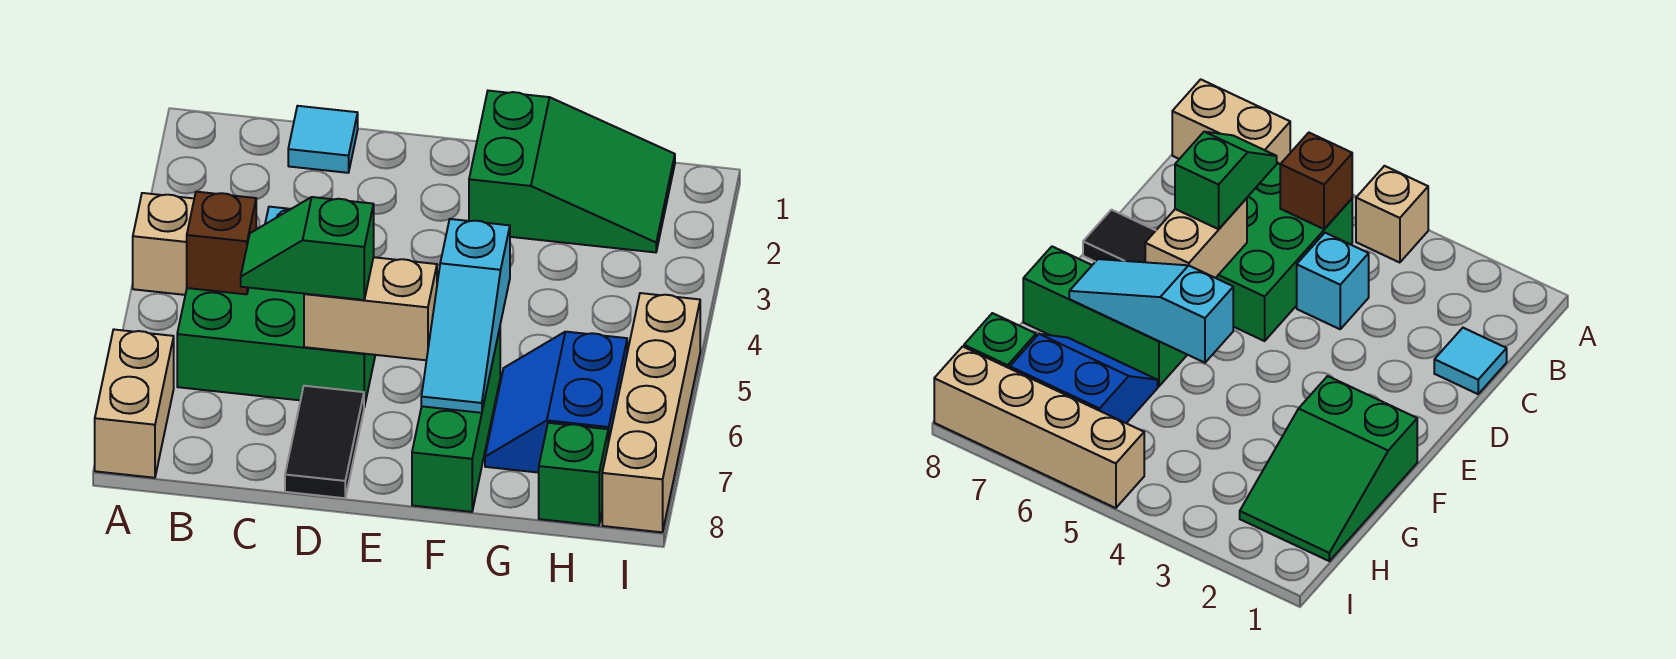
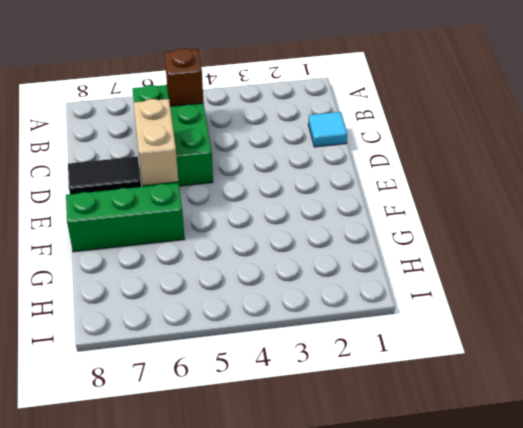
none -> tan brick A4 level 1
none -> tan brick A7:A8 level 1
none -> cyan brick C4 level 1

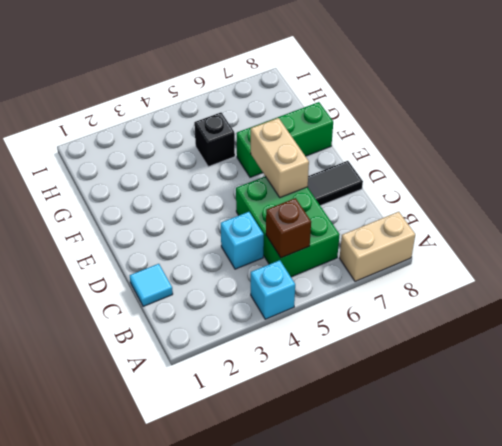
cyan brick A4 level 1 -> tan brick A4 level 1
black brick G5 level 1 -> none
none -> green slope F1:H2 level 1 top F
none -> blue slope G6:H7 level 1 top H
none -> green brick H8 level 1

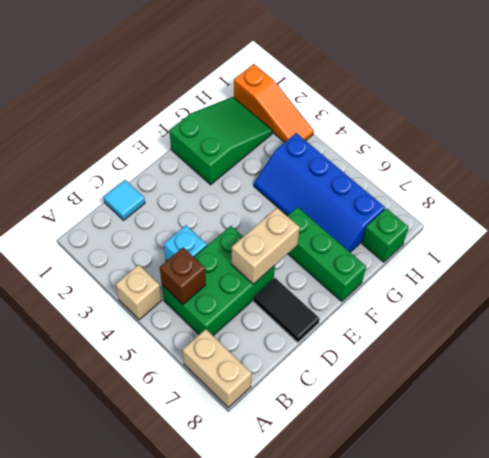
blue slope G4:H7 level 1 top H -> blue slope G6:H7 level 1 top H
orange slope I1:I3 level 1 top 1 -> none
none -> tan brick I5:I8 level 1
none -> cyan slope F5:F7 level 2 top 5
none -> green slope C6:D6 level 3 top D

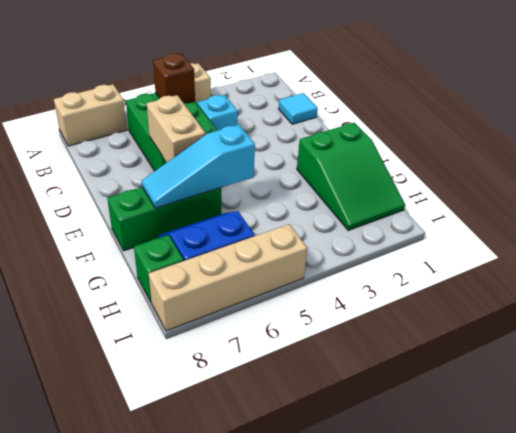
none -> black tile D7:D8 level 1
none -> green slope C6:D6 level 3 top D

